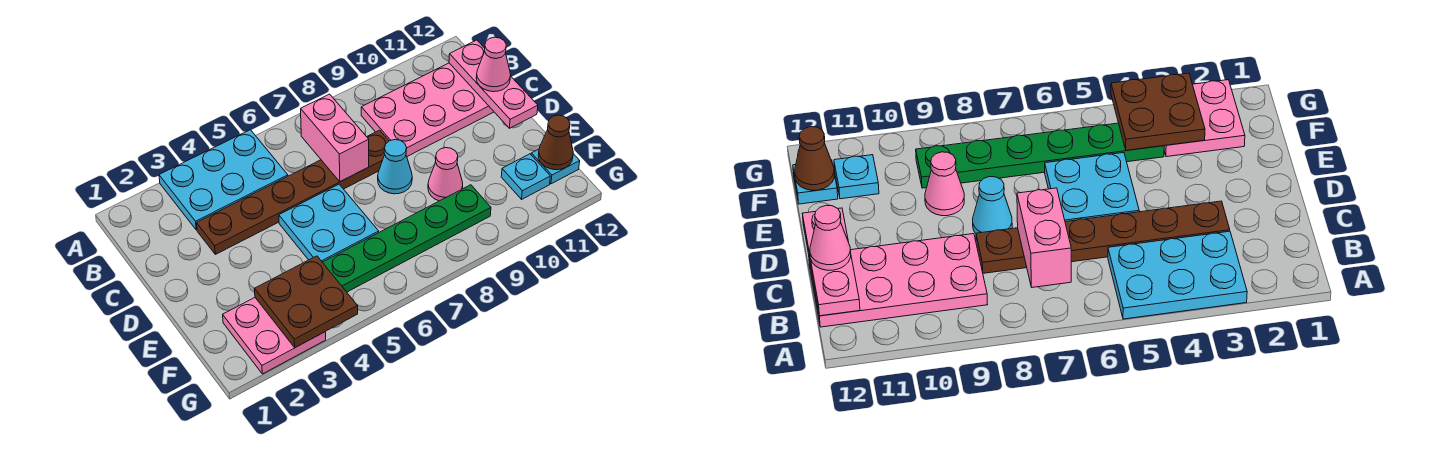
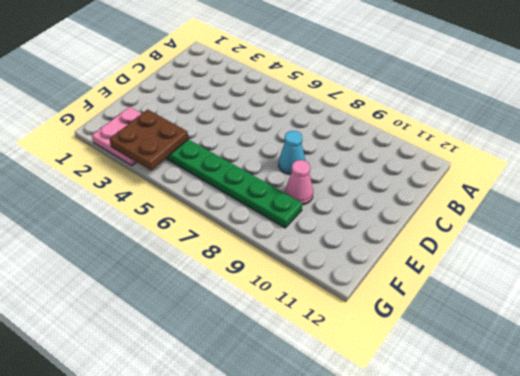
none -> cyan plate A3:B5 level 1
none -> pink plate B9:C12 level 1
none -> brown plate C3:C8 level 1

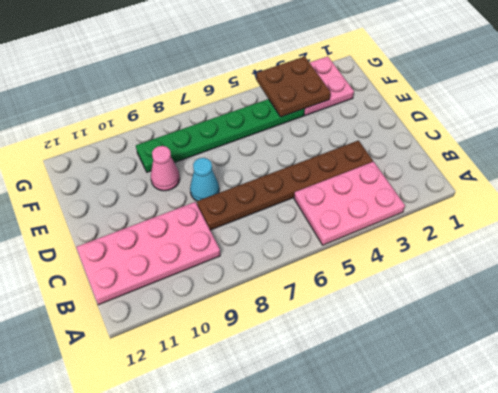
pink plate A3:B5 level 1 -> cyan plate A3:B5 level 1
none -> cyan plate D5:E6 level 1
none -> cyan plate F11 level 1
none -> cyan plate F12 level 1

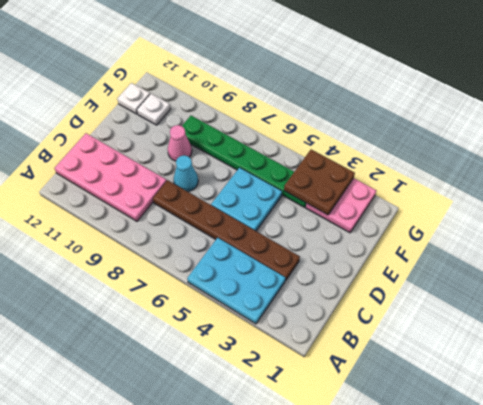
white plate F11 level 1 -> cyan plate F11 level 1
white plate F12 level 1 -> cyan plate F12 level 1
none -> pink brick B7:C7 level 2
none -> pink plate B12:D12 level 2
none -> brown cone F12 level 2

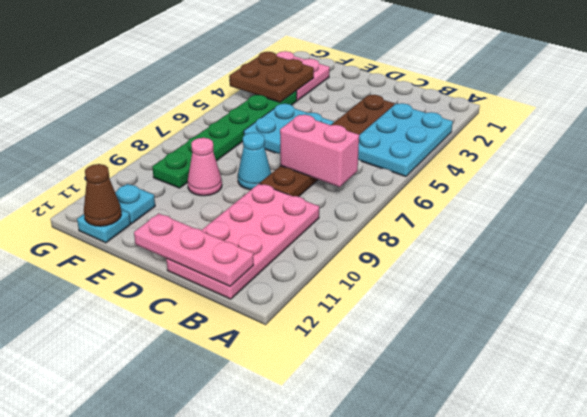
none -> pink cone C12 level 3

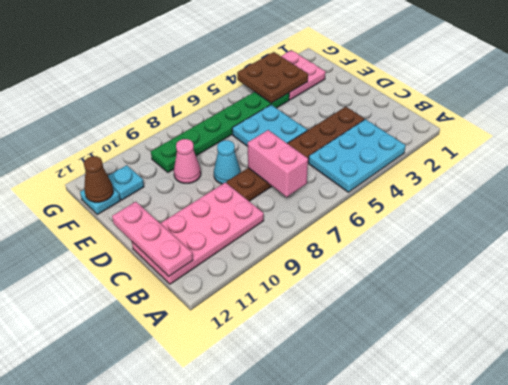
none -> pink cone C12 level 3

